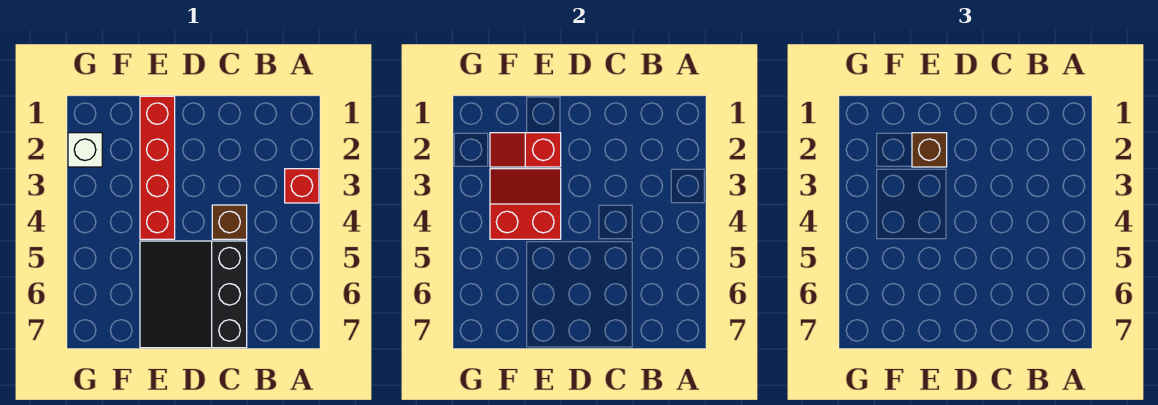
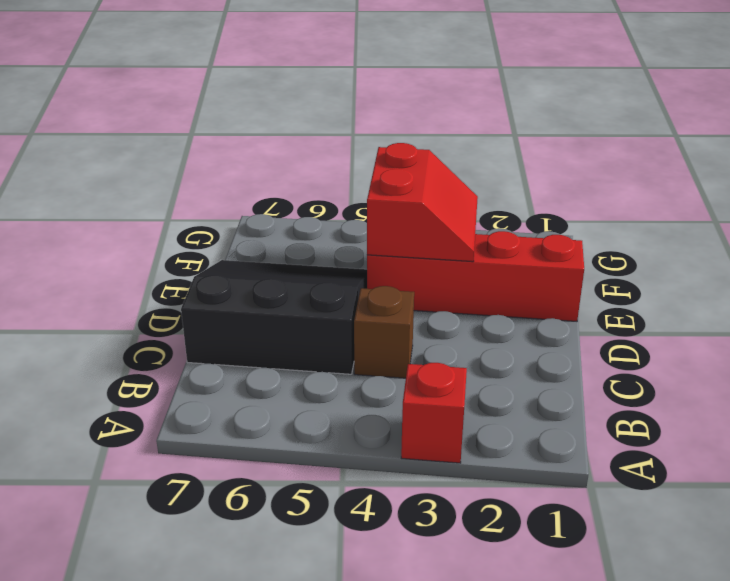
none -> white brick G2 level 1
none -> red slope E2:F2 level 2 top E

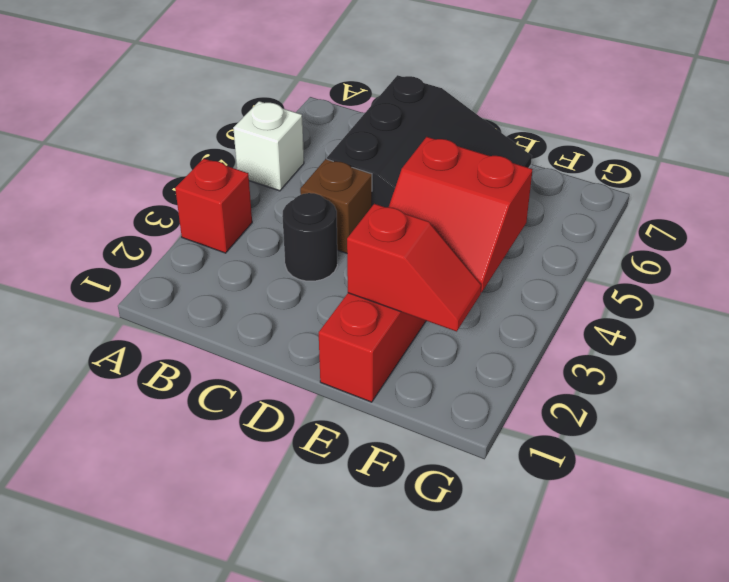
white brick A5 level 1 -> white brick G2 level 1
black round brick C3 level 1 -> none
none -> brown brick E2 level 3

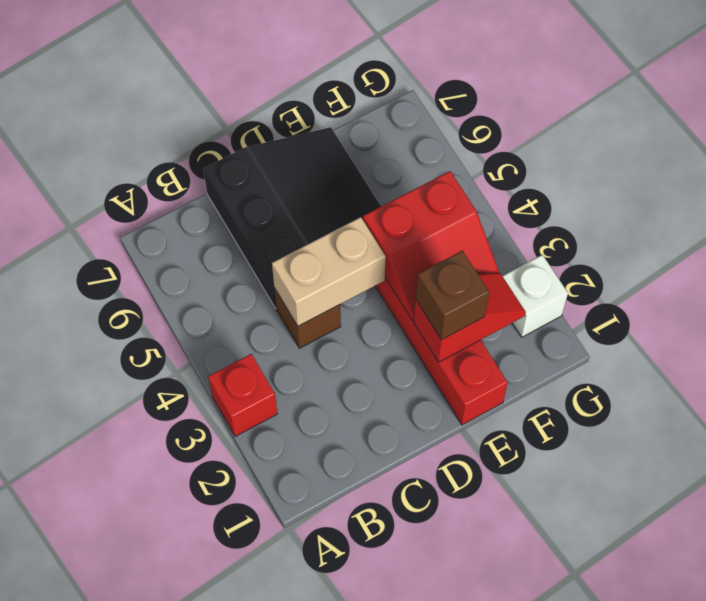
tan brick C4:D4 level 2 -> none

